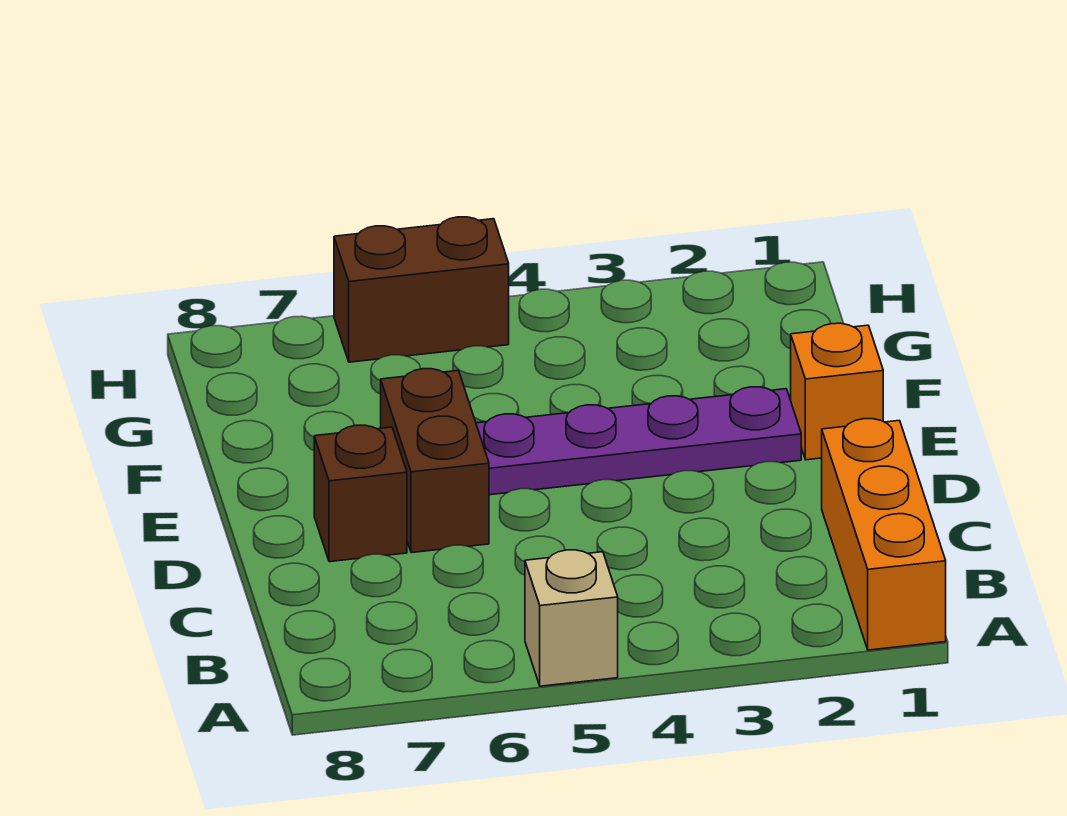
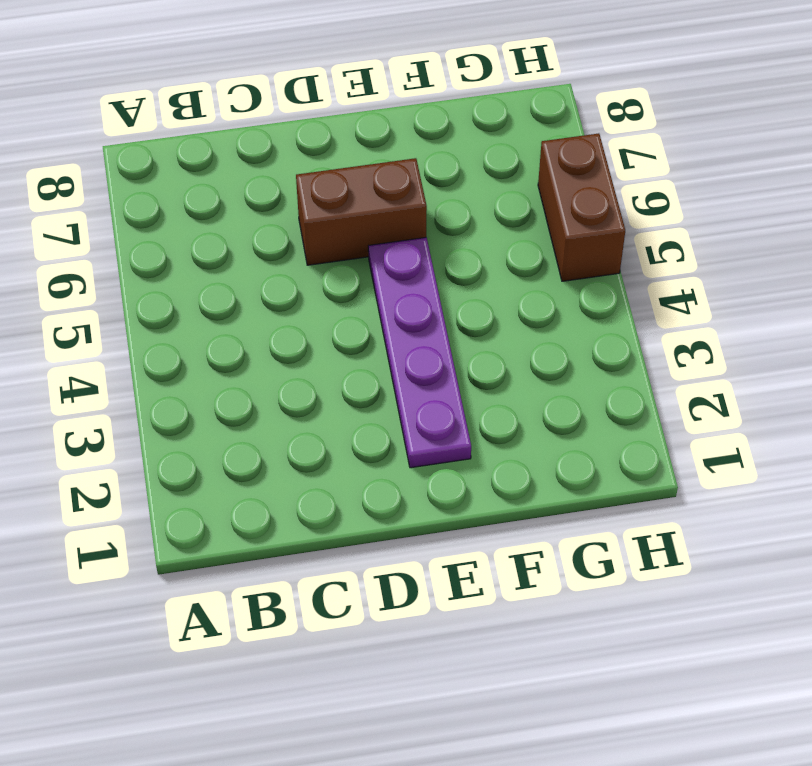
none -> orange brick A1:C1 level 1
none -> tan brick A5 level 1

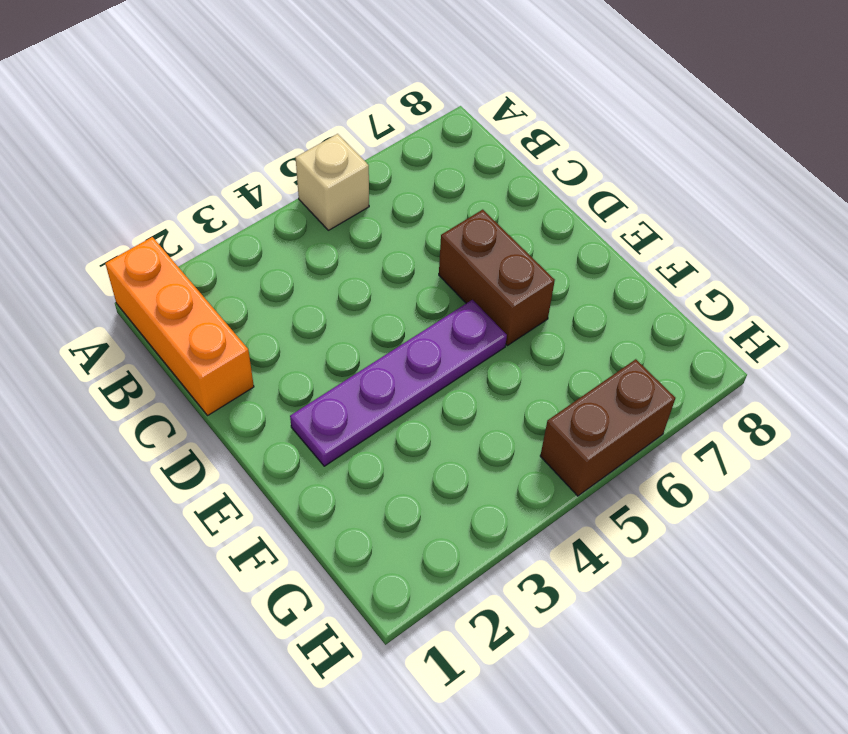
none -> brown brick D7 level 1
none -> orange brick E1 level 1

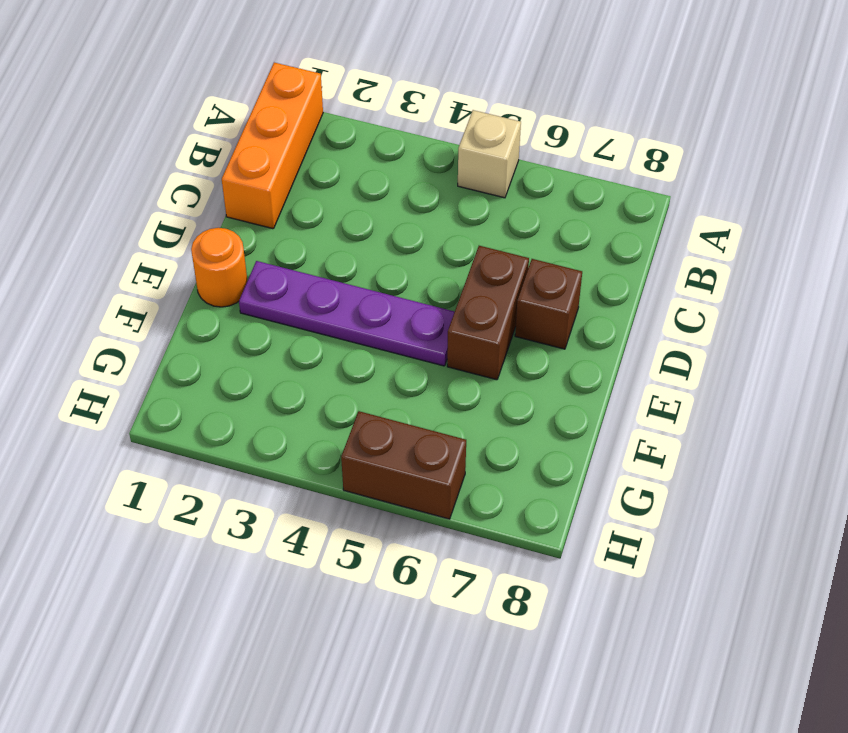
orange round brick E1 level 1 -> orange brick E1 level 1

